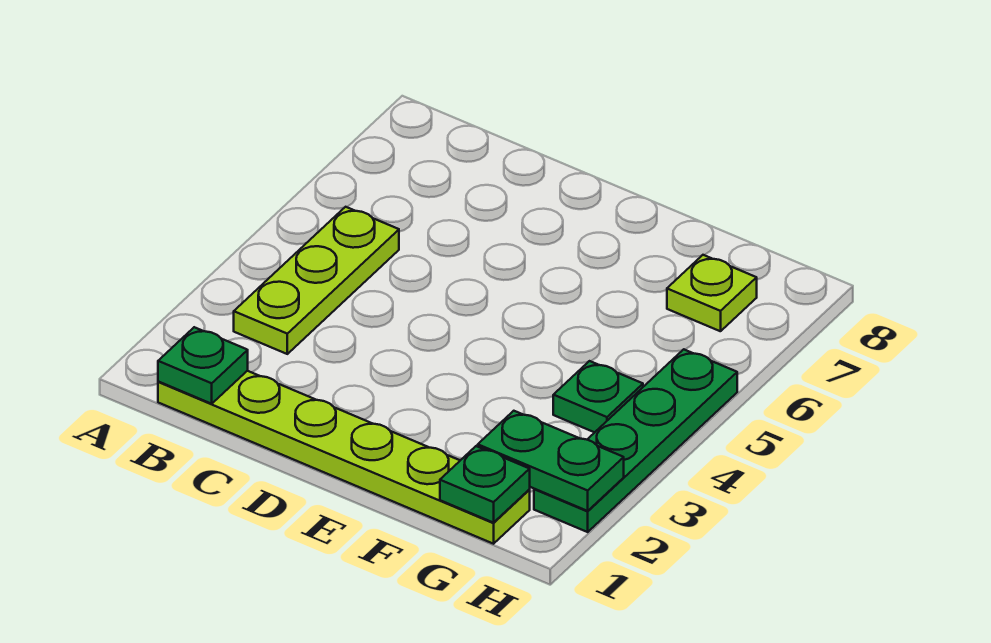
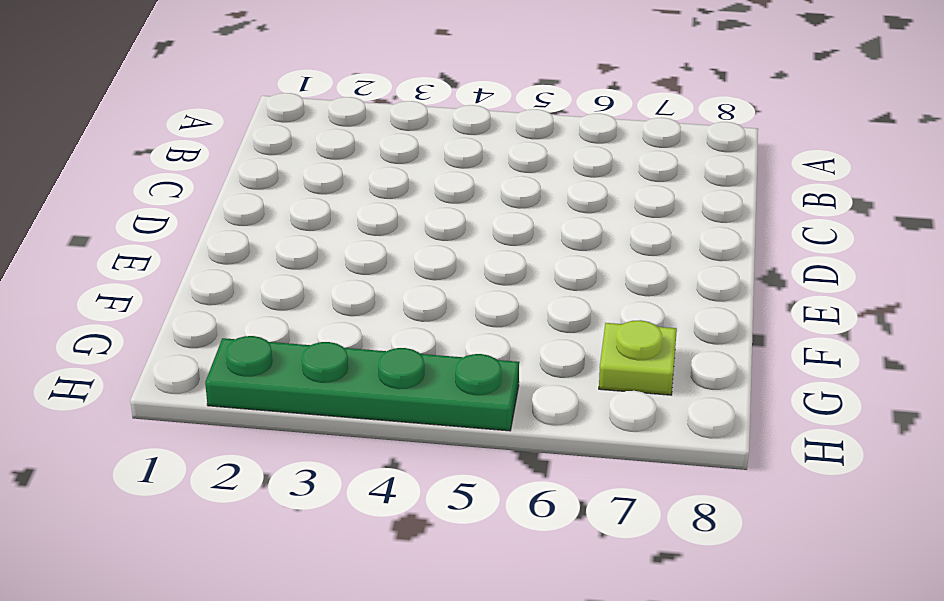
none -> lime plate B1:G1 level 1
none -> lime plate B3:B5 level 1

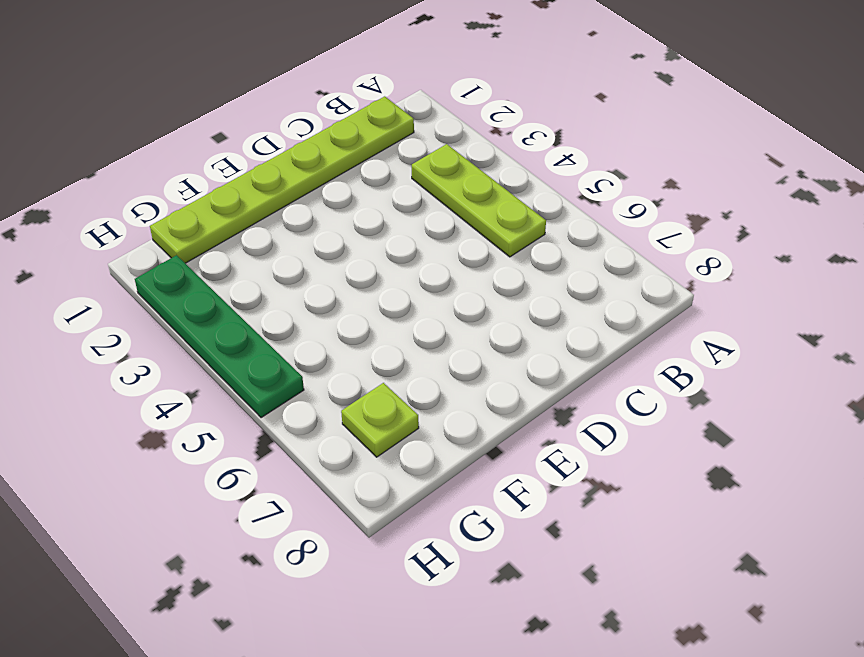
none -> green plate G4 level 1
none -> green plate B1 level 2

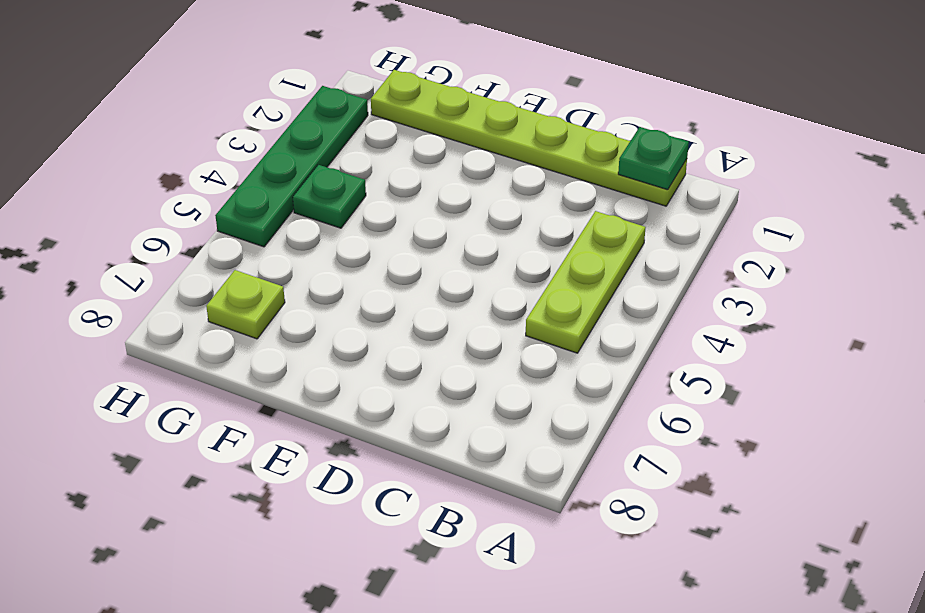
none -> green plate G1 level 2
none -> green plate G2:H2 level 2

